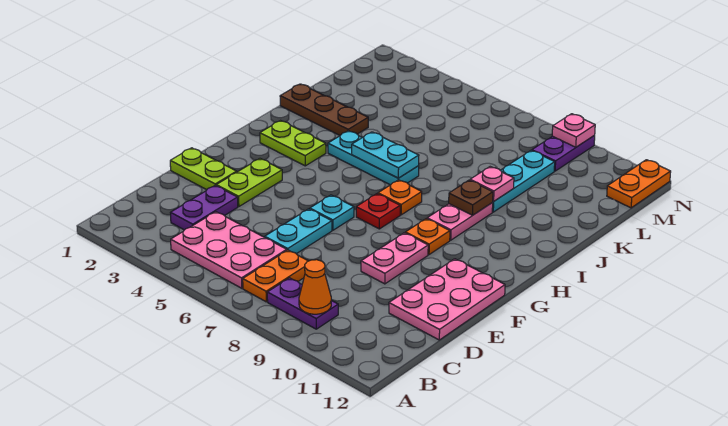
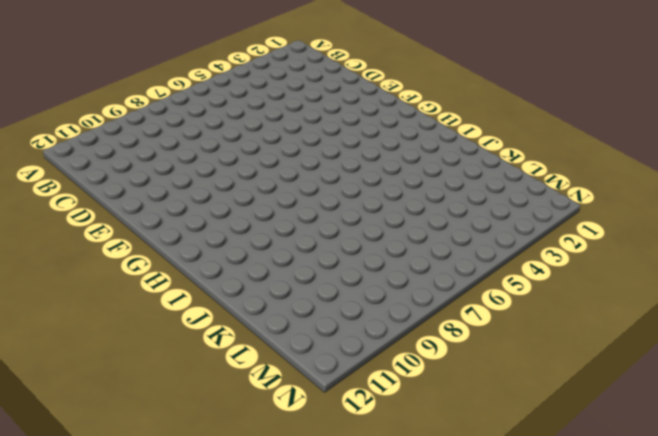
none -> pink plate B4:C6 level 1
none -> orange plate B7:C7 level 1
none -> purple plate B8:B9 level 1

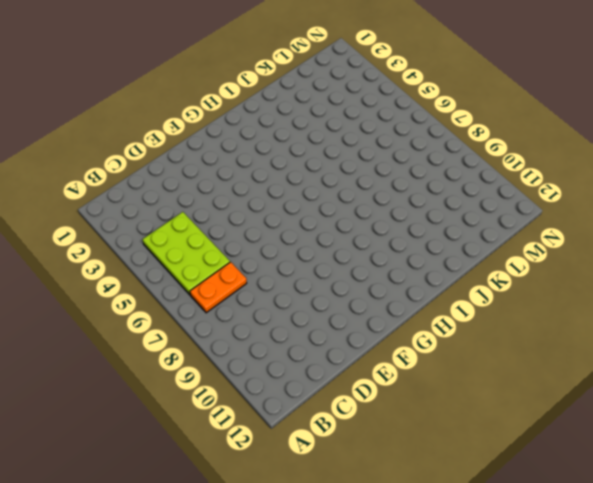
lime plate B4:C6 level 1 -> pink plate B4:C6 level 1
none -> purple plate B8:B9 level 1
none -> purple plate C3:D3 level 1
none -> cyan plate D6:E6 level 1

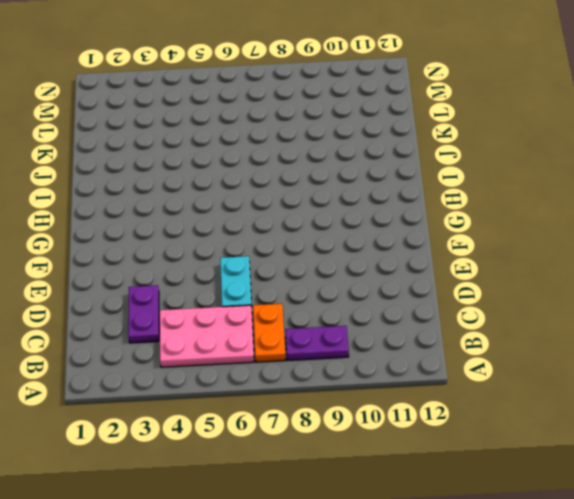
none -> pink plate D11:F12 level 1
none -> lime plate E1:E2 level 1
none -> lime plate E3:F3 level 1

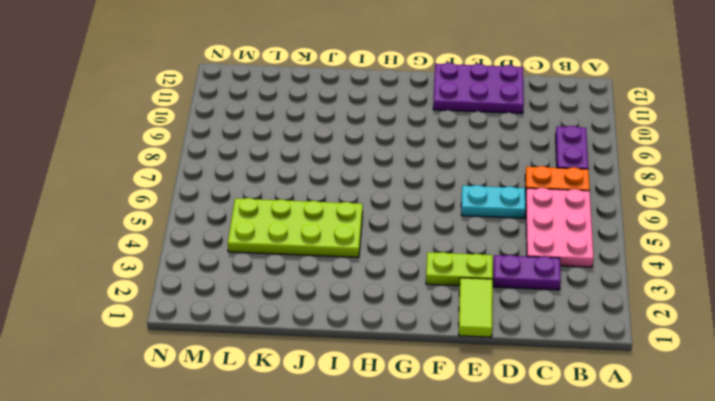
purple plate D11:F12 level 1 -> pink plate D11:F12 level 1
lime tile E1:E2 level 1 -> lime plate E1:E2 level 1
lime plate I4:L5 level 1 -> cyan plate I4:I6 level 1
none -> pink plate E9:F9 level 1
none -> cyan plate F6 level 1
none -> red plate G7 level 1

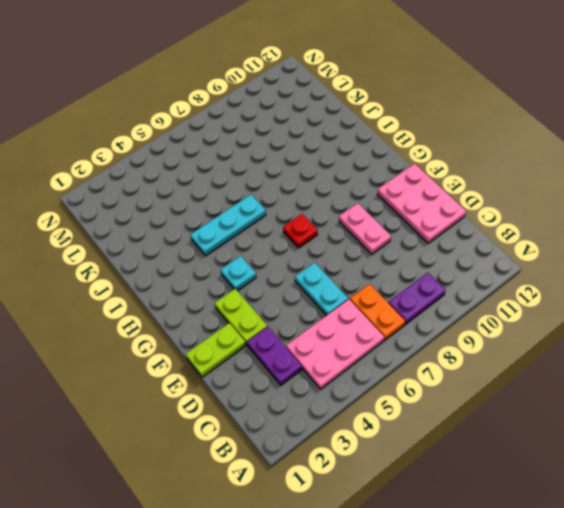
cyan plate G4 level 1 -> cyan plate F6 level 1
none -> orange plate G9 level 1
none -> lime plate H2:H3 level 1
none -> orange plate H7 level 1

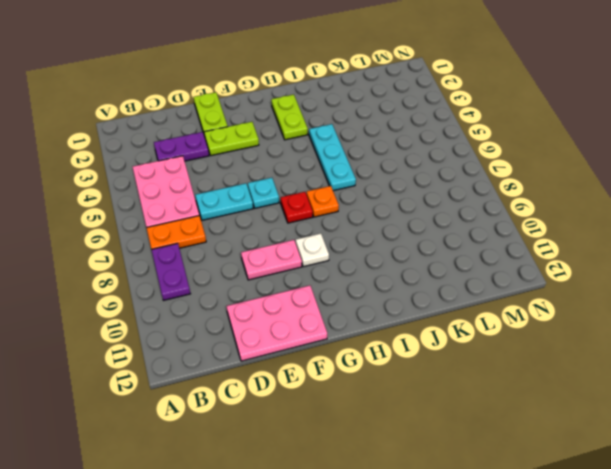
white plate G9 level 1 -> orange plate G9 level 1
none -> pink plate H9:I9 level 1
none -> brown plate J1:J3 level 1
none -> cyan plate J9:L9 level 1

